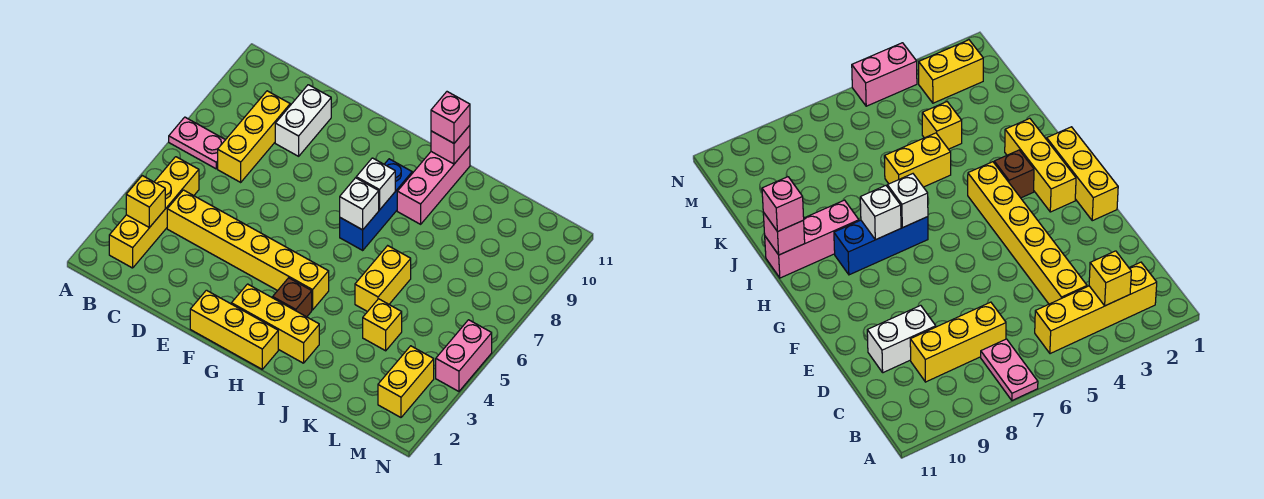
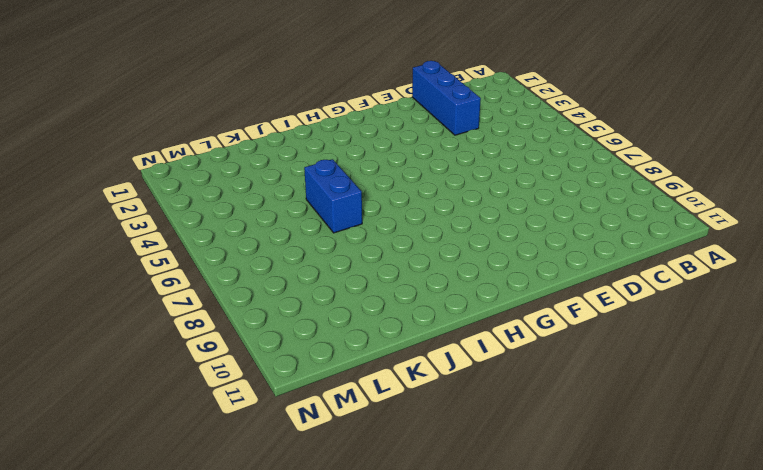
blue brick D1:D3 level 1 -> blue brick H7:H9 level 1
blue brick J5:J6 level 1 -> yellow brick J5:J6 level 1
none -> pink plate A7:B7 level 1
none -> yellow brick B2:B5 level 1
none -> yellow brick C4:H4 level 1

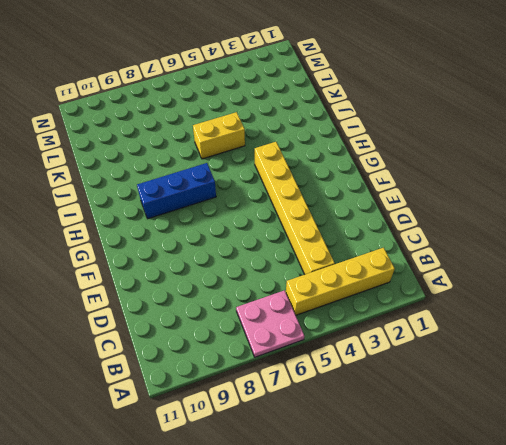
pink plate A6:B7 level 1 -> pink plate A7:B7 level 1
none -> yellow brick C7:C9 level 1
none -> white brick D9:D10 level 1
none -> yellow brick F1:H1 level 1

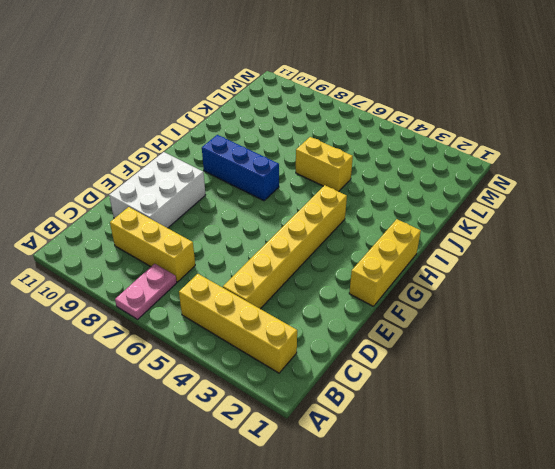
white brick D9:F10 level 1 -> white brick D9:D10 level 1
none -> yellow brick G2:I2 level 1
none -> brown brick H3 level 1
none -> pink brick I9:I11 level 1

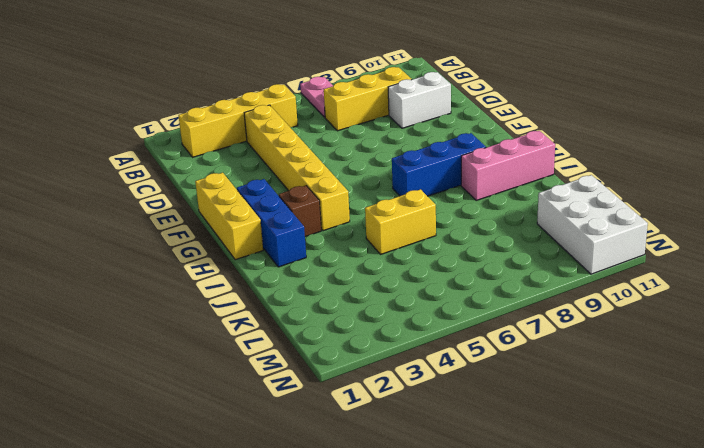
blue brick G2:I2 level 1 -> yellow brick G2:I2 level 1
white brick L10:N11 level 1 -> none
none -> yellow brick K4 level 1
none -> yellow brick M2:M3 level 1
none -> pink brick N4:N5 level 1

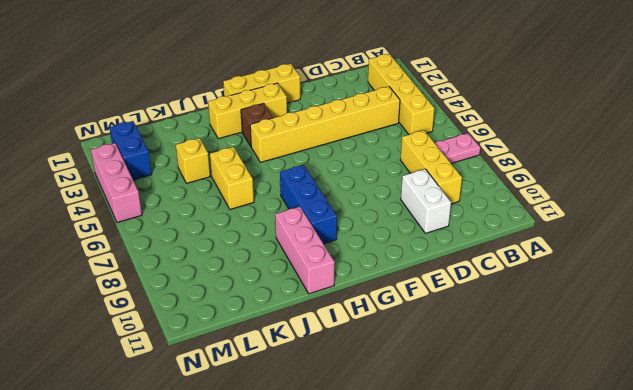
blue brick M2:M3 level 1 -> yellow brick M2:M3 level 1
pink brick N3:N5 level 1 -> pink brick N4:N5 level 1
none -> yellow brick B3 level 2
none -> white brick H7 level 2
none -> white brick H8 level 2

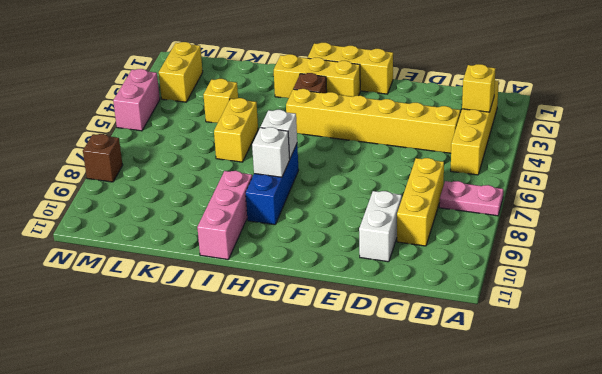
brown brick N8 level 1 -> none
none -> pink brick I11 level 2
none -> pink brick I11 level 3

